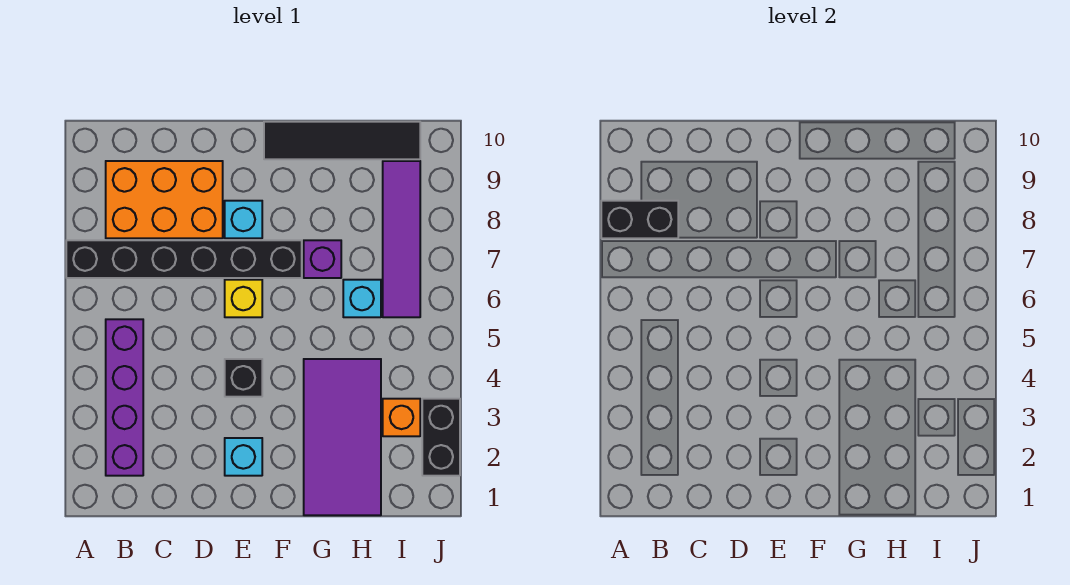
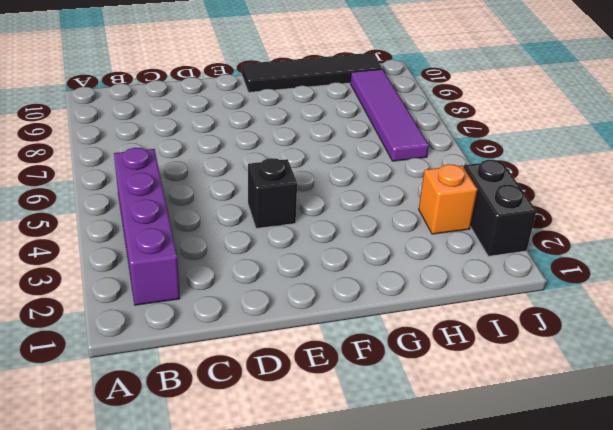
none -> black brick A7:F7 level 1
none -> orange brick B8:D9 level 1
none -> cyan brick E2 level 1

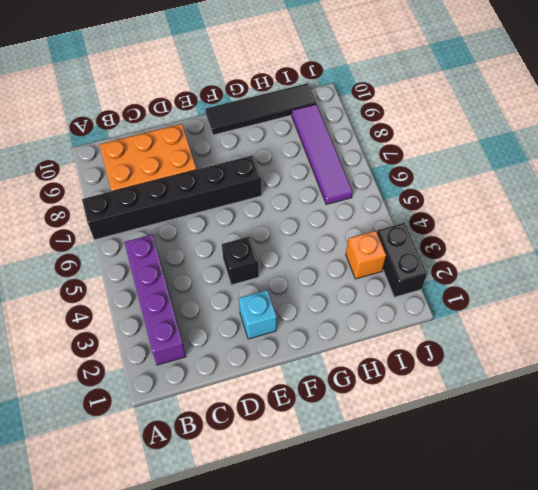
none -> yellow brick E6 level 1
none -> cyan brick E8 level 1
none -> purple tile G1:H4 level 1

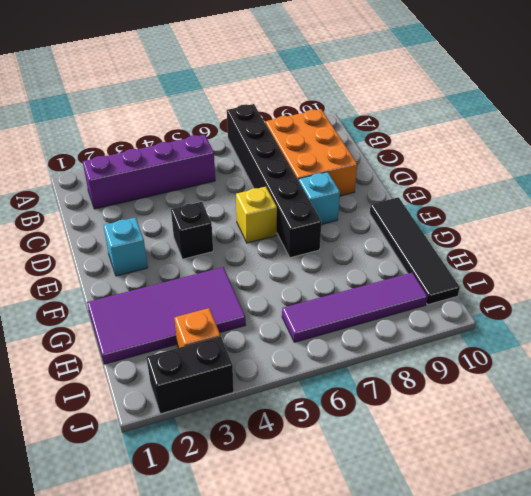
none -> purple brick G7 level 1
none -> cyan brick H6 level 1
none -> black brick A8:B8 level 2

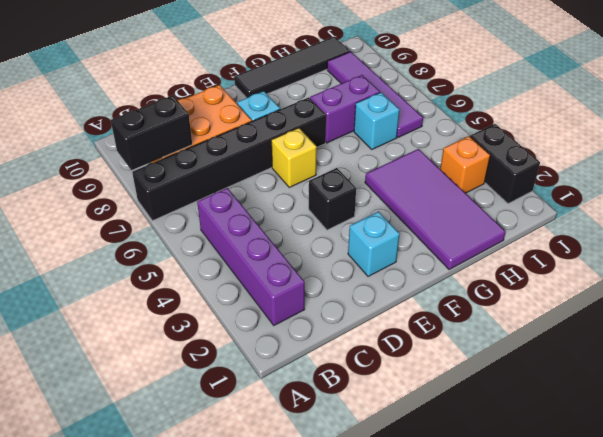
purple brick G7:H7 level 1 -> purple brick G7 level 1

